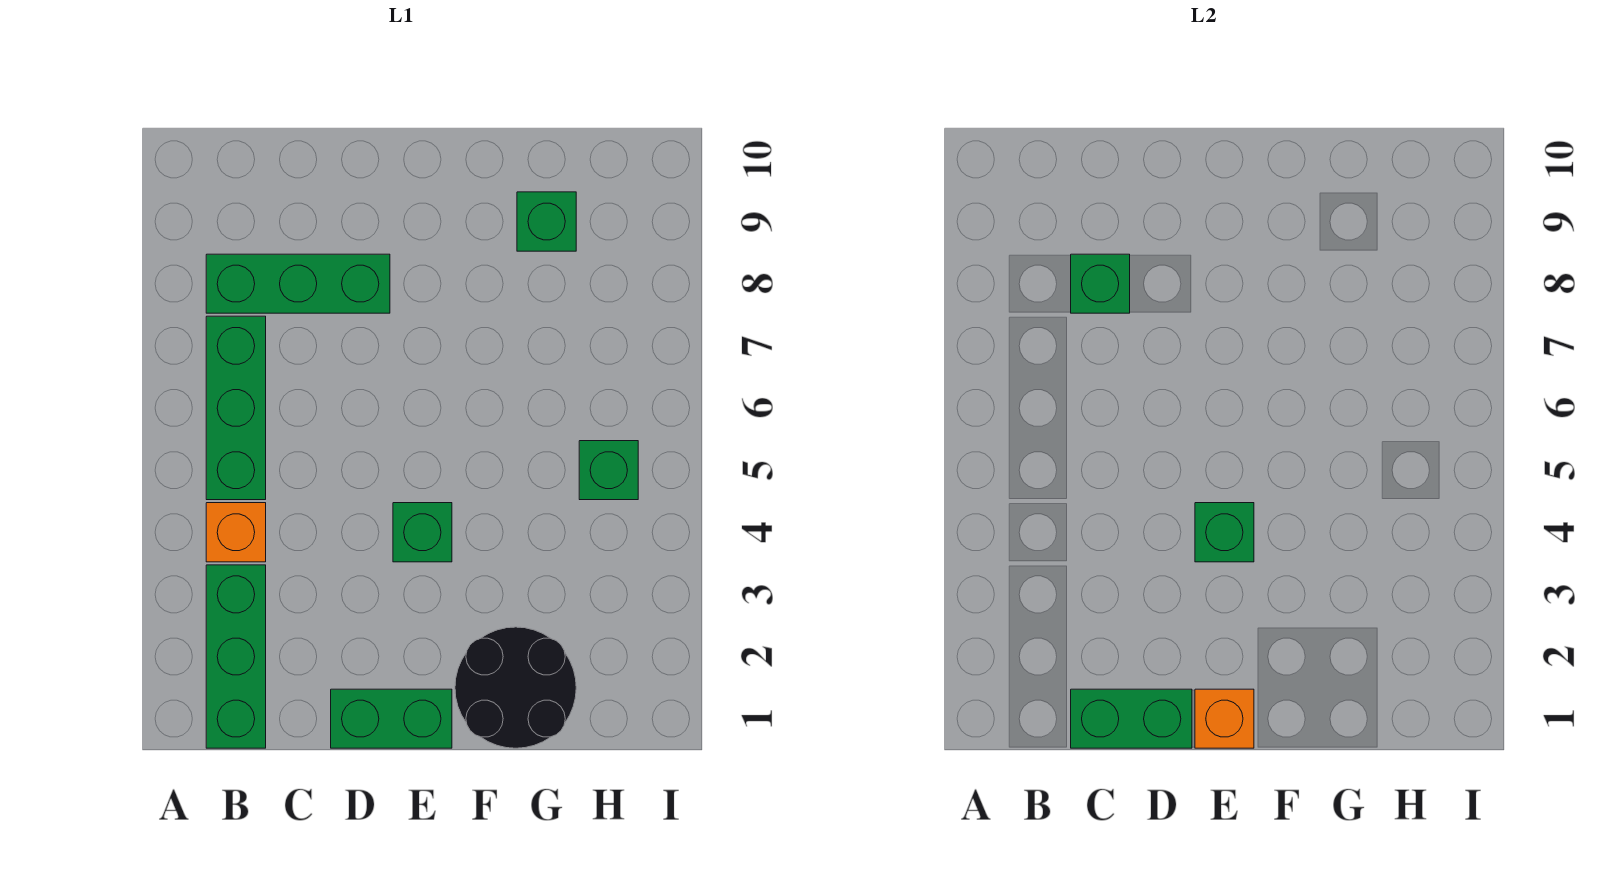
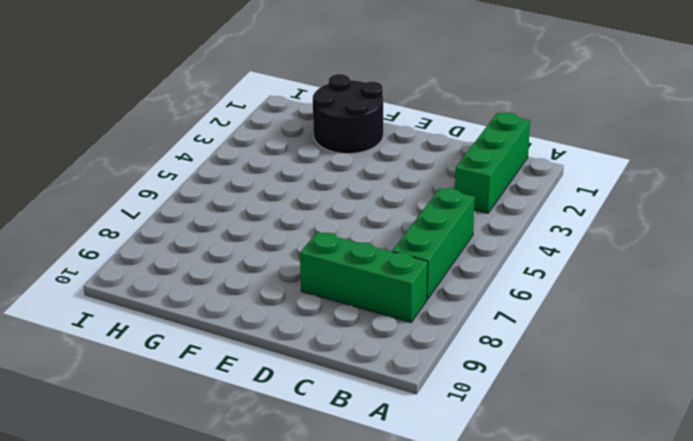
none -> orange brick B4 level 1
none -> green brick D1:E1 level 1
none -> green brick E4 level 1

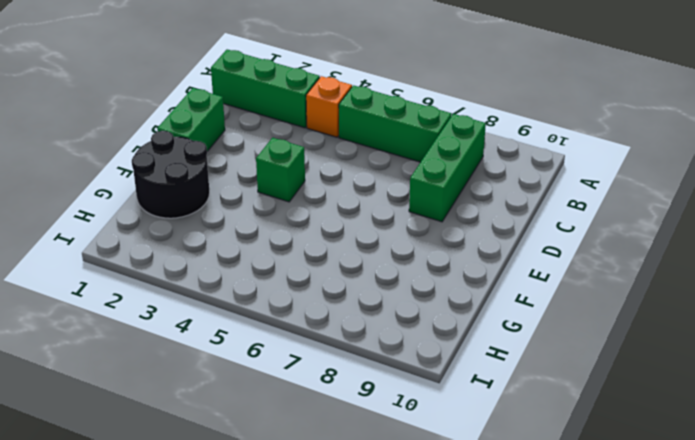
none -> green brick G9 level 1
none -> green brick H5 level 1
none -> green brick C1:D1 level 2

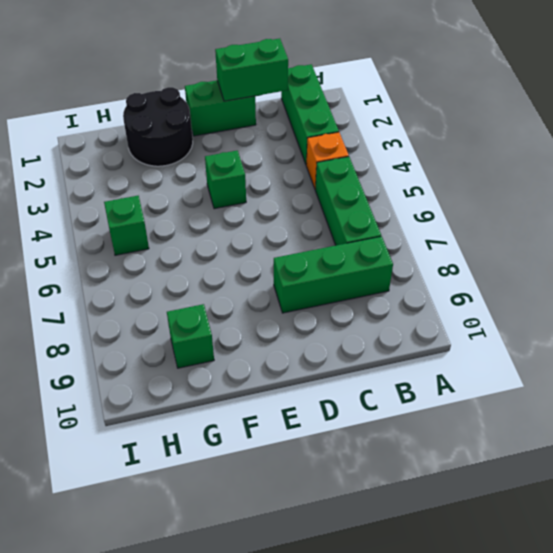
none -> green brick C8 level 2
none -> orange brick E1 level 2
none -> green brick E4 level 2

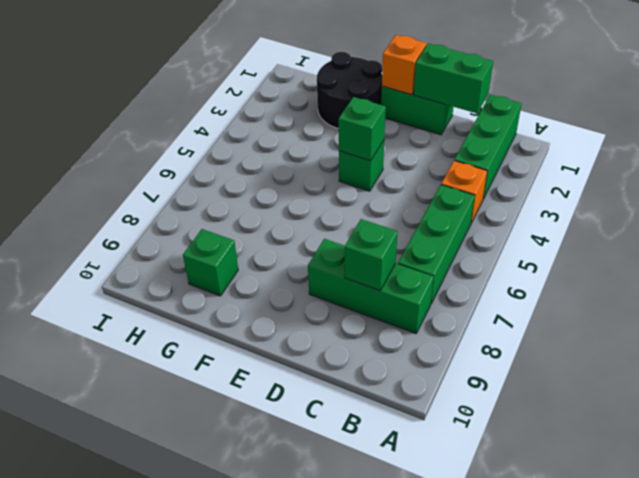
none -> green brick H5 level 1

